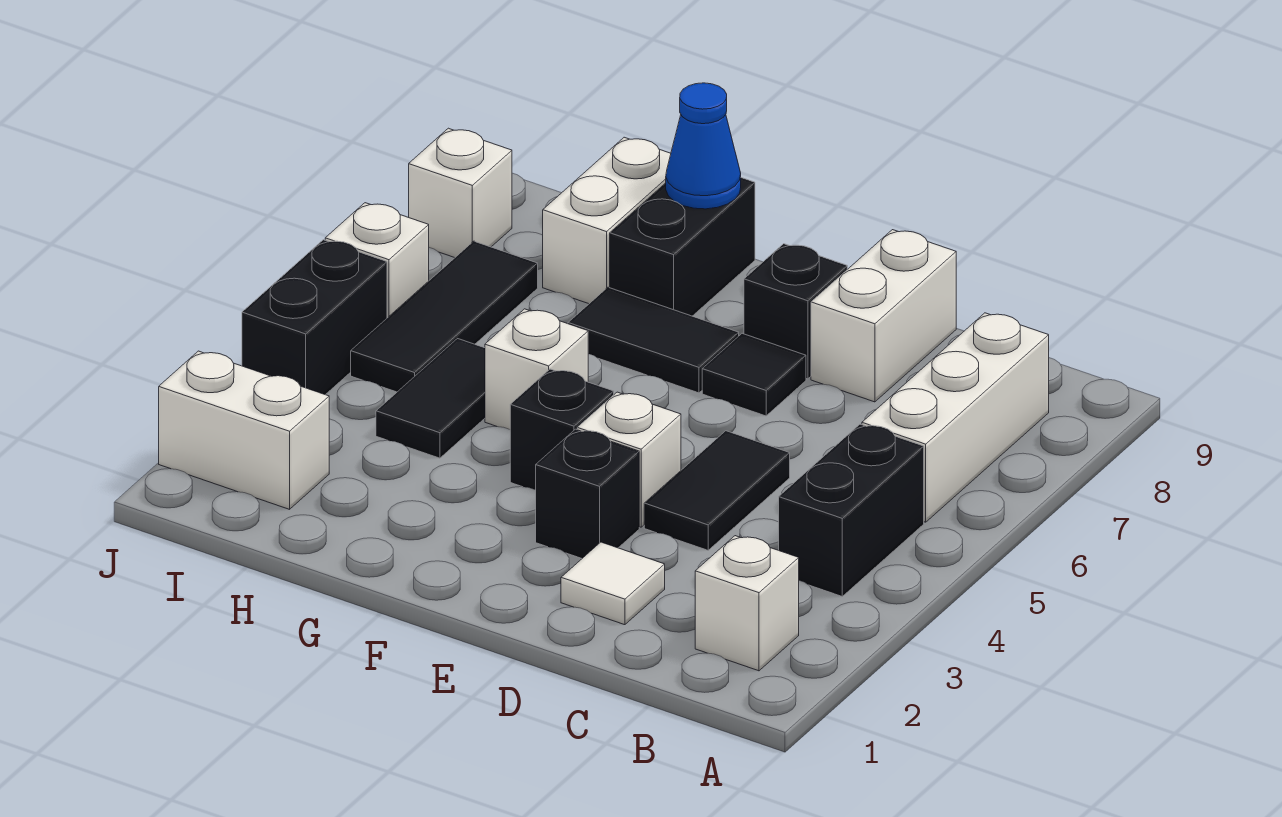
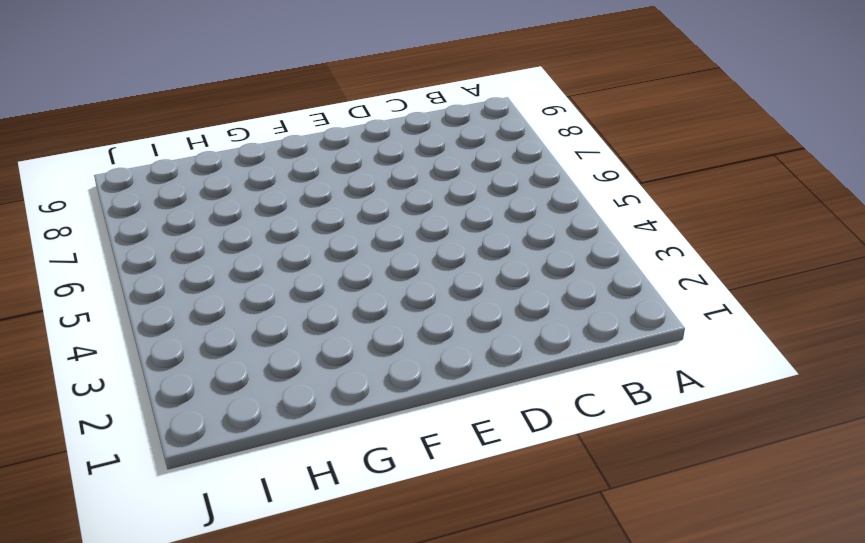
none -> white brick B2 level 1
none -> black brick B4:B5 level 1
none -> white brick B6:B8 level 1

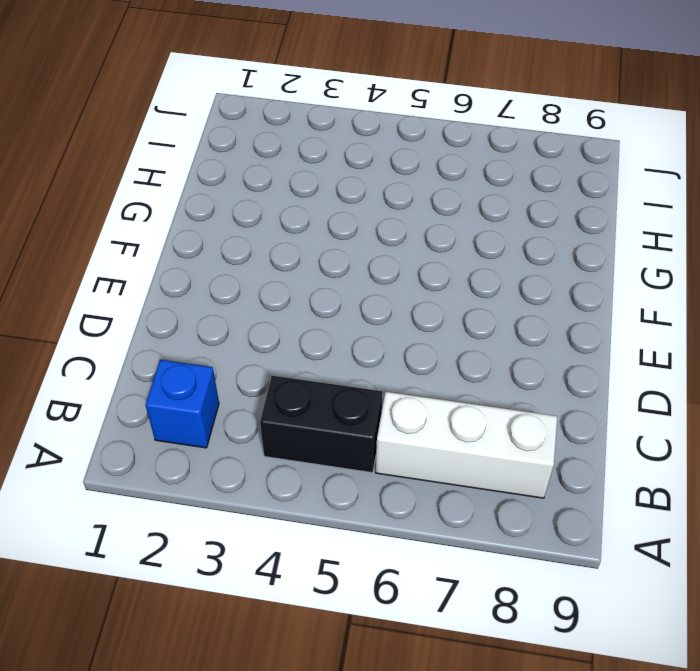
blue brick B2 level 1 -> white brick B2 level 1
none -> white tile D2 level 1
none -> black tile D4:D5 level 1
none -> white brick D8:D9 level 1

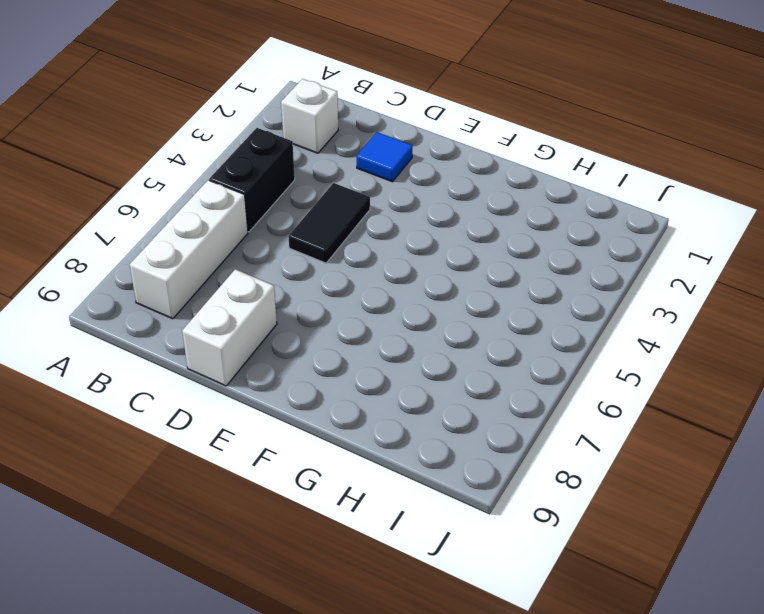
blue tile D2 level 1 -> white tile D2 level 1
none -> black brick E3 level 1
none -> white brick E4 level 1
none -> black tile E7 level 1

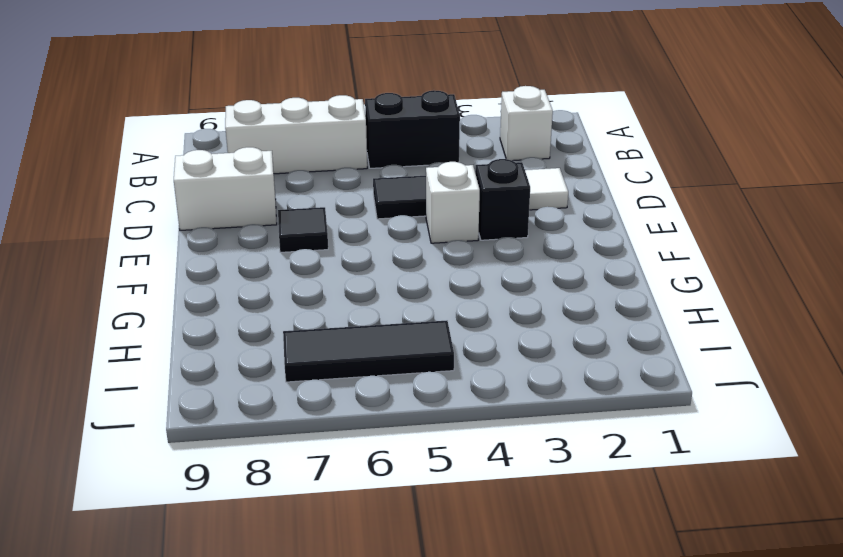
none -> black brick E8 level 1
none -> black brick F4 level 1
none -> black tile F7:G7 level 1

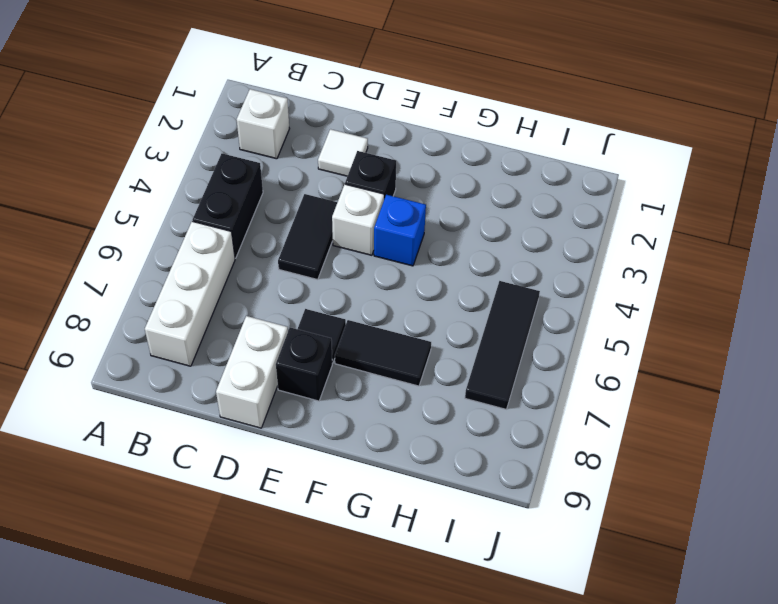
blue brick F4 level 1 -> black brick F4 level 1
none -> white brick G5 level 1
none -> black brick G8:G9 level 1
none -> black tile H4:H5 level 1

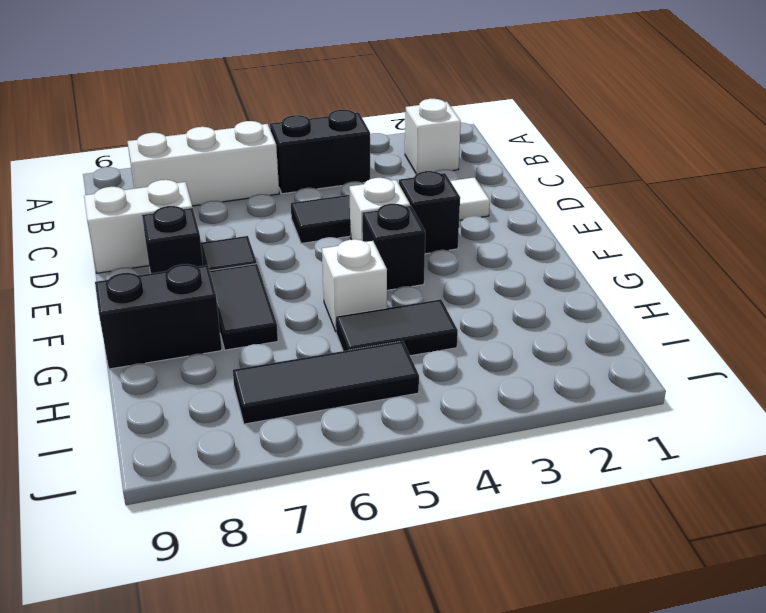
none -> white brick H8:H9 level 1
none -> white brick I2:J2 level 1
none -> black brick J4:J5 level 1

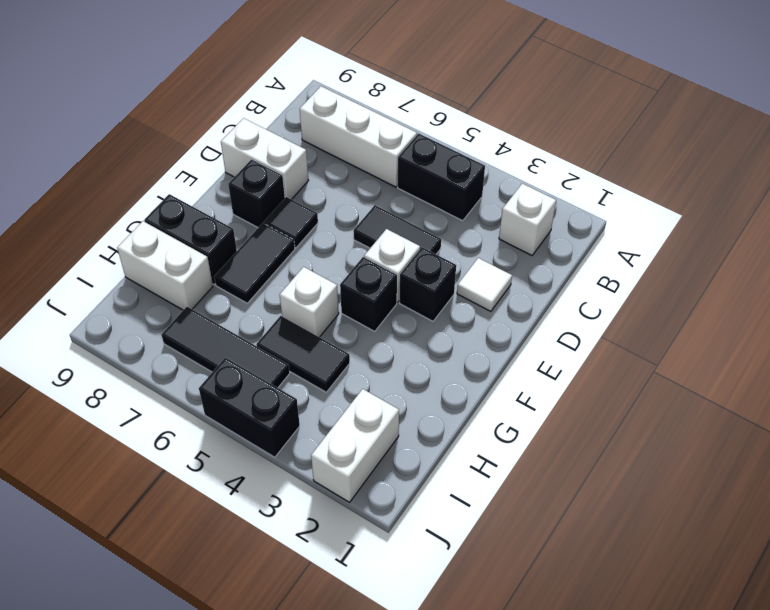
none -> white brick J6 level 1
none -> white brick J8 level 1
none -> blue cone G9 level 2

